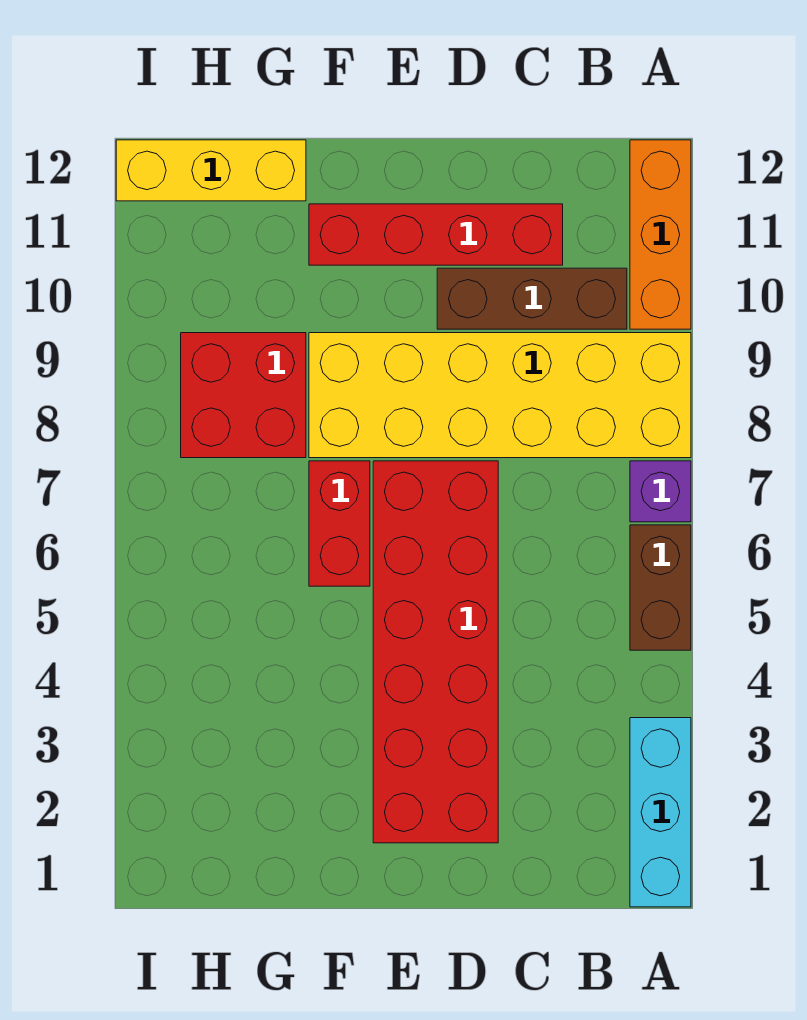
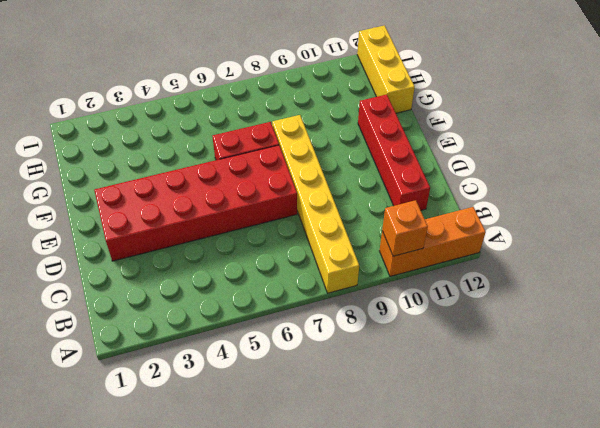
yellow brick A8:F8 level 1 -> yellow brick A8:F9 level 1
orange brick A10 level 2 -> none
none -> cyan brick A1:A3 level 1
none -> brown brick A5:A6 level 1

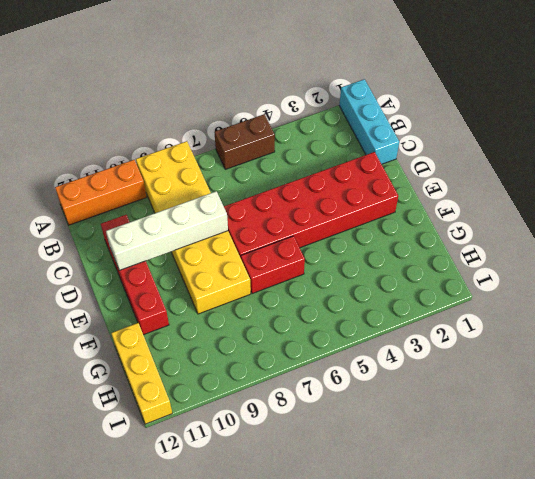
cyan brick A1:C1 level 1 -> cyan brick A1:A3 level 1
white brick D8:D11 level 2 -> none
none -> purple brick A7 level 1
none -> brown brick B10:D10 level 1

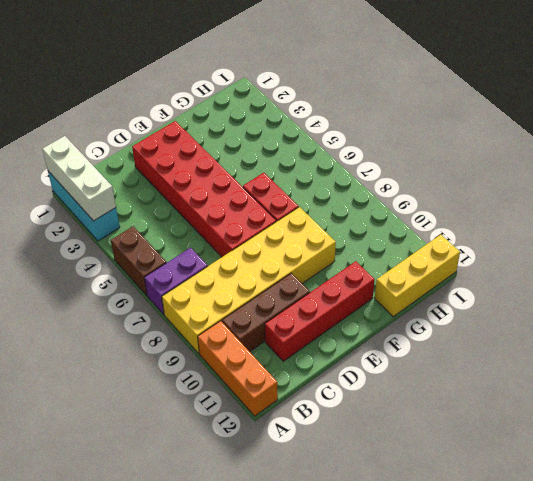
white brick A1:A3 level 2 -> none
purple brick A7:B7 level 1 -> purple brick A7 level 1
none -> red brick G8:H9 level 1

